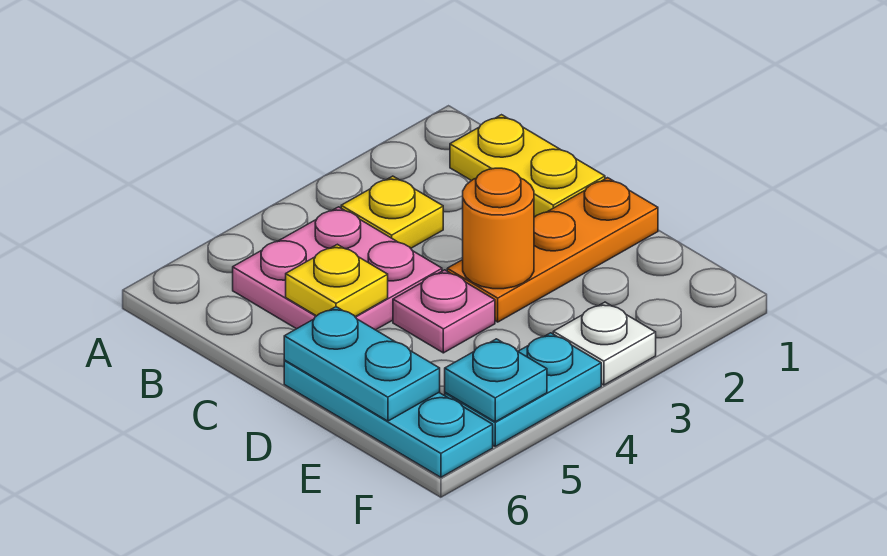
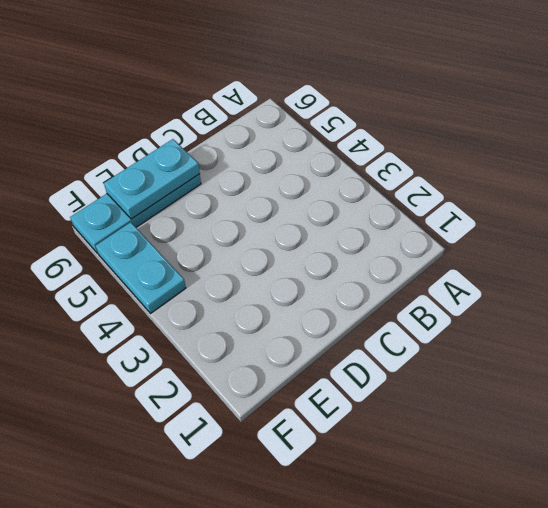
none -> yellow plate B1:C1 level 1
none -> yellow plate B3 level 1
none -> pink plate B4:C5 level 1

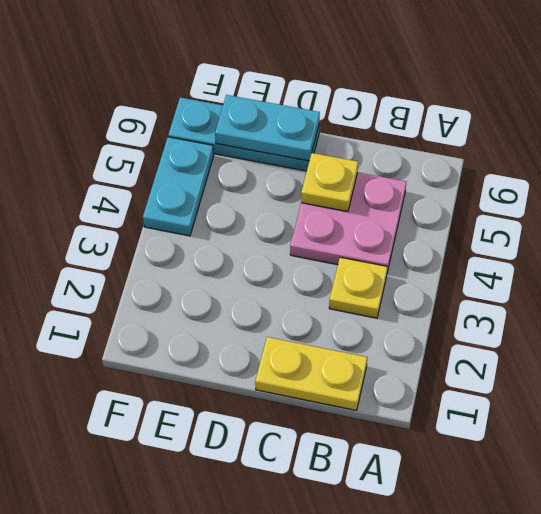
none -> orange plate D1:D3 level 1
none -> pink plate D4 level 1
none -> white plate F3 level 1

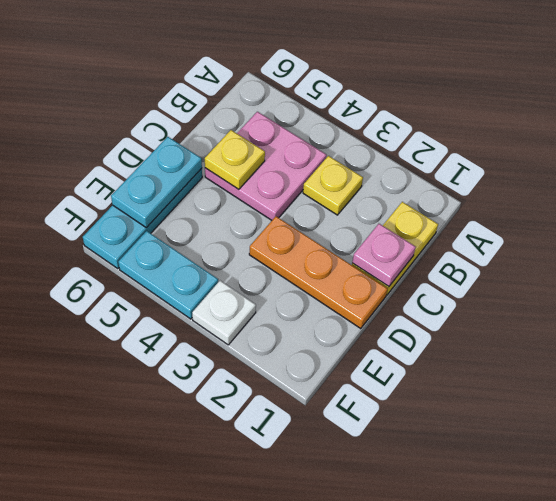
pink plate C1 level 2 -> pink plate D4 level 1
none -> orange round brick D3 level 2
none -> cyan plate F5 level 2

